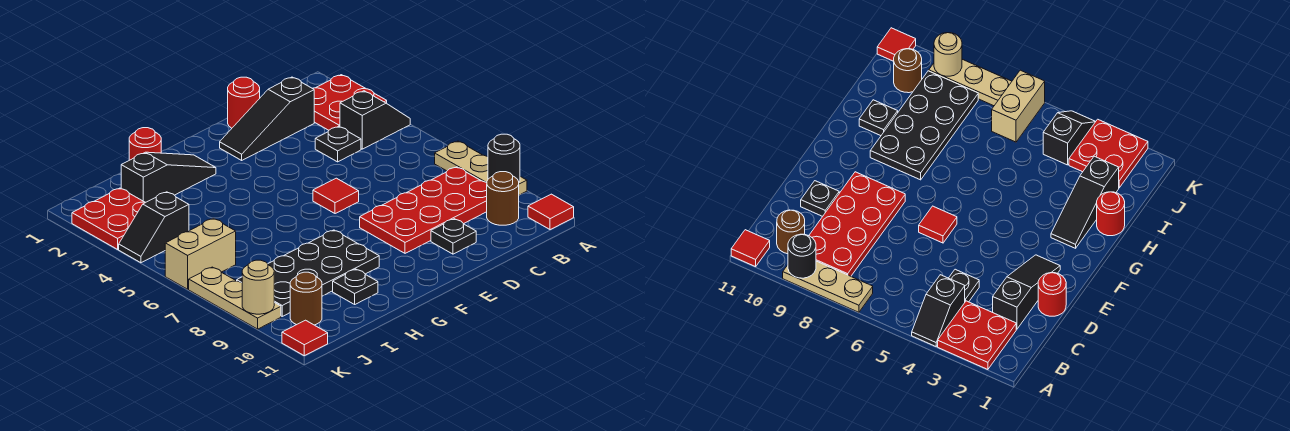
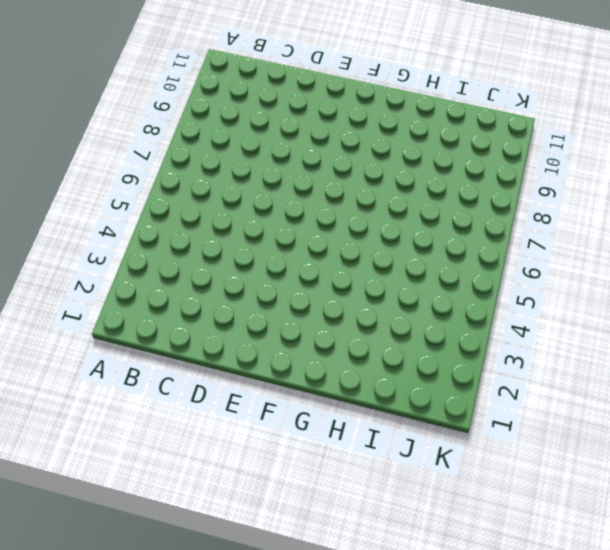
none -> red plate A2:B3 level 1
none -> black slope A4:B4 level 1 top B
none -> tan plate A7:A9 level 1

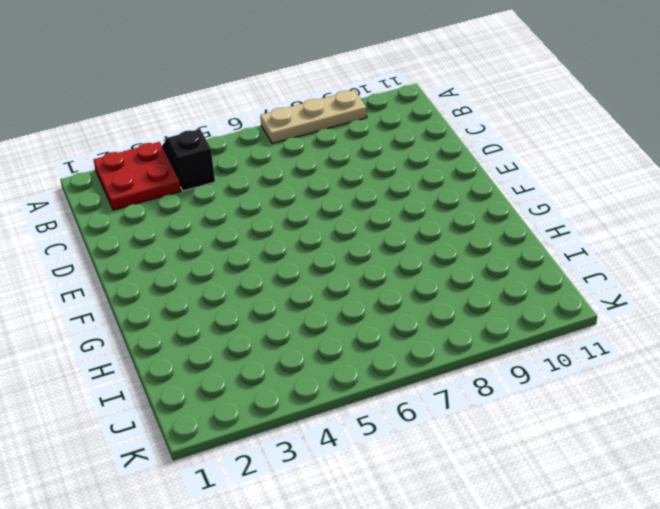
none -> red tile A11 level 1
none -> red plate B8:E9 level 1
none -> brown round brick B10 level 1

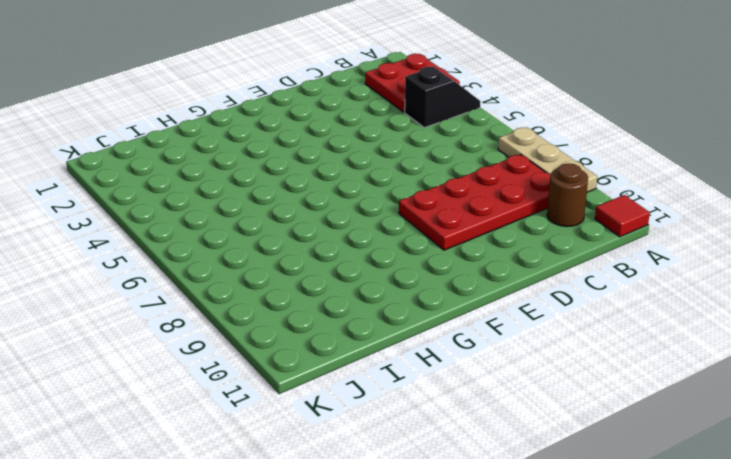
none -> black slope C2:E2 level 1 top C
none -> black plate C4 level 1
none -> red round brick D1 level 1

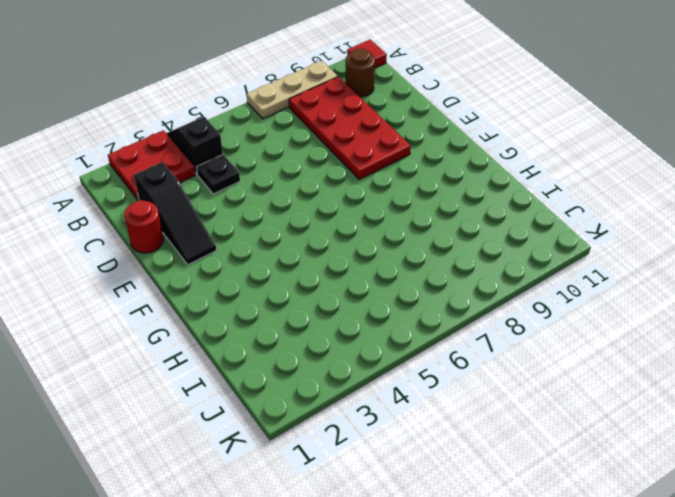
none -> black plate D10 level 1
none -> red tile E6 level 1
none -> black slope G2:I2 level 1 top I

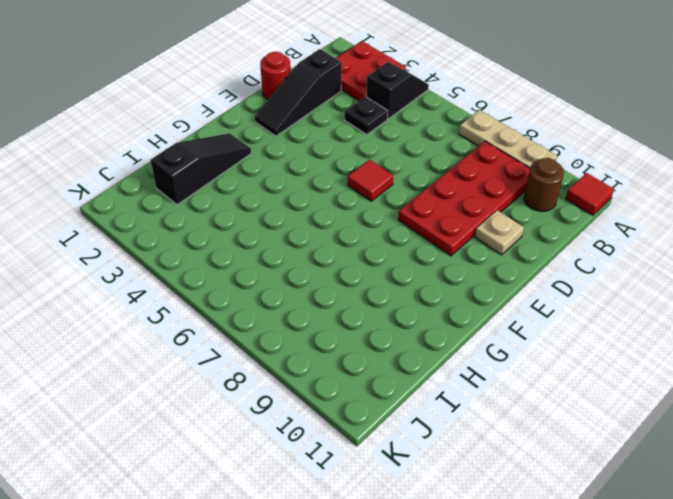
tan plate D10 level 1 -> black plate D10 level 1
none -> black plate G8:J9 level 1
none -> red round brick H1 level 1
none -> black plate H10 level 1

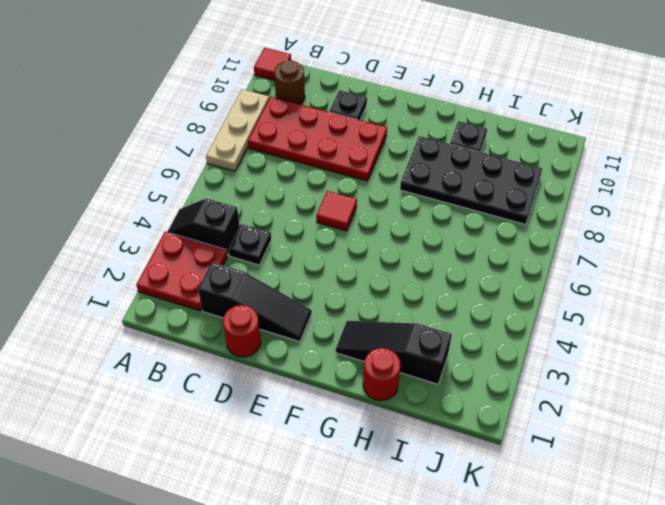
none -> red plate J2:K3 level 1
none -> black slope J4:K4 level 1 top J
none -> tan brick J6:K6 level 1

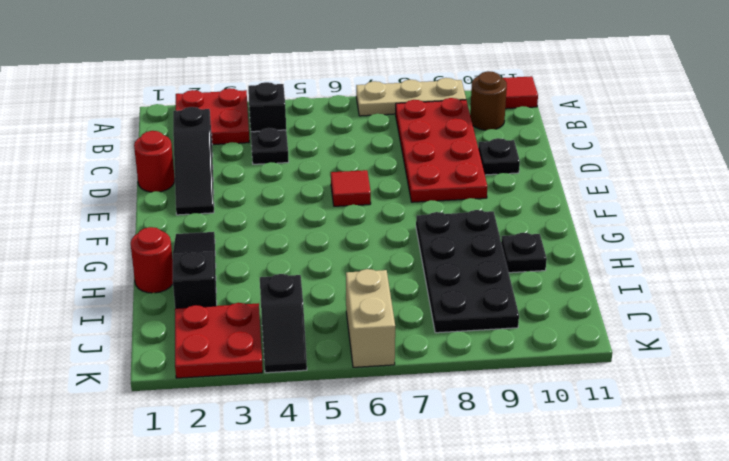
none -> brown round brick J10 level 1
none -> tan plate K7:K9 level 1
none -> red tile K11 level 1

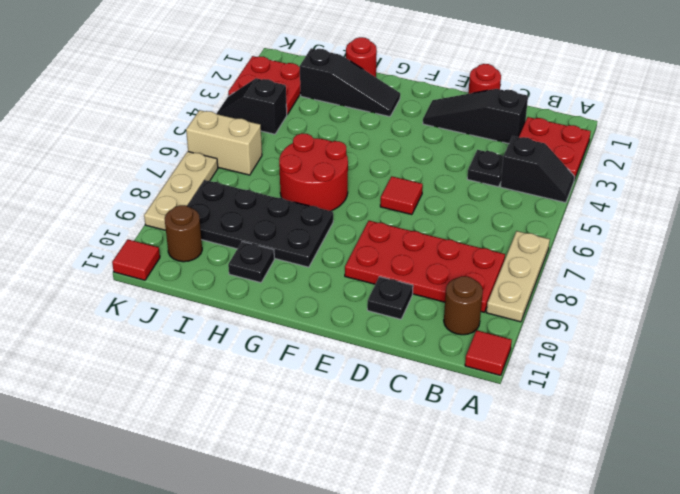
red round brick G6:H7 level 1 -> none
none -> black round brick A9 level 2
none -> tan round brick K9 level 2

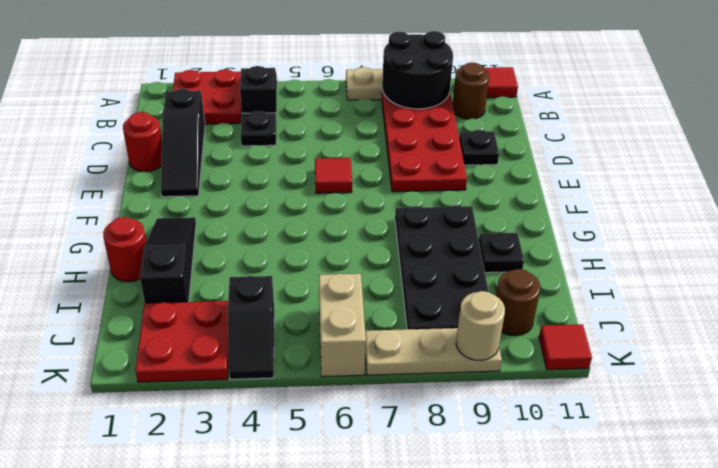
black round brick A8:B9 level 2 -> black round brick A9 level 2

